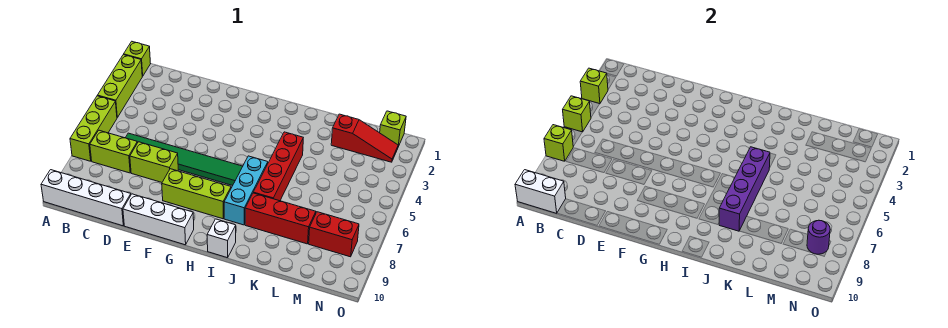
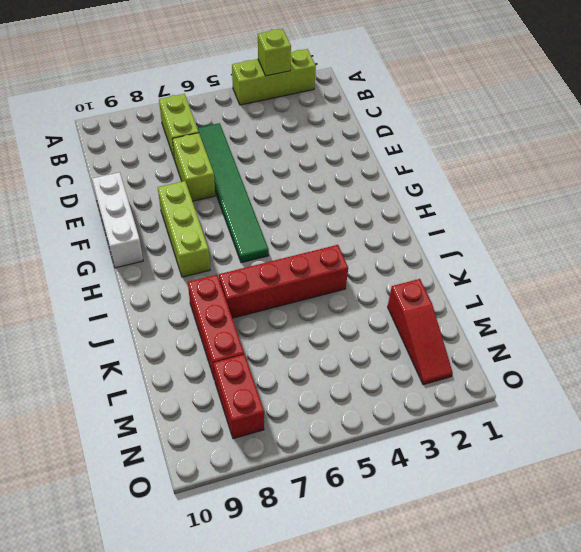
none -> lime brick A1 level 1
none -> lime brick A5:A7 level 1
none -> white brick A10:D10 level 1

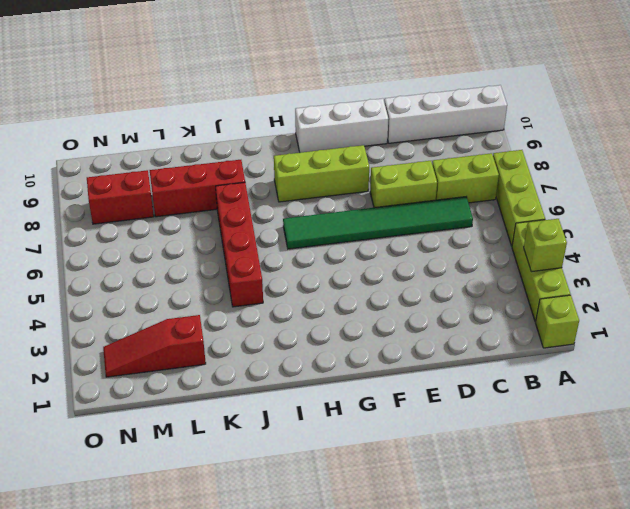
none -> cyan brick I6:I8 level 1
none -> white brick I10 level 1
none -> lime brick N1 level 1

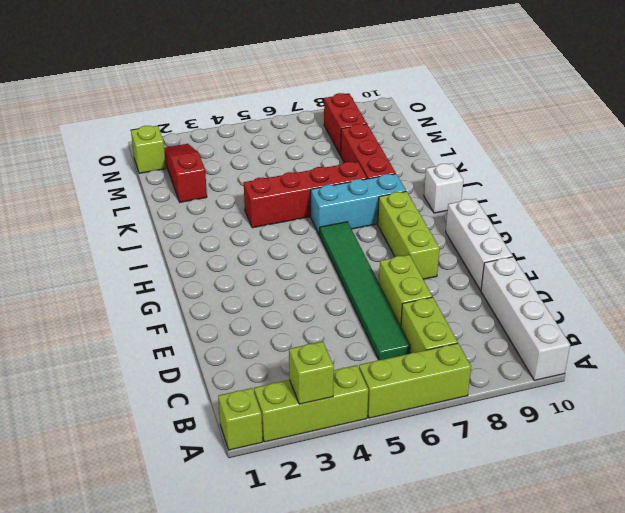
none -> lime brick A5 level 2
none -> lime brick A7 level 2
none -> white brick A10:B10 level 2

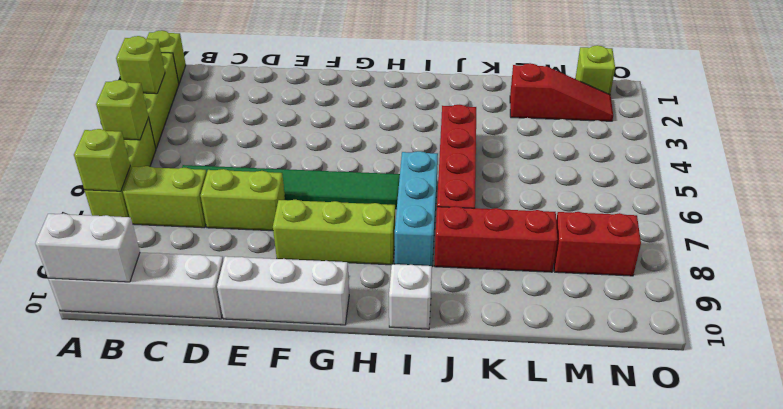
none -> purple brick J5:J8 level 2
none -> purple round brick N8 level 2

